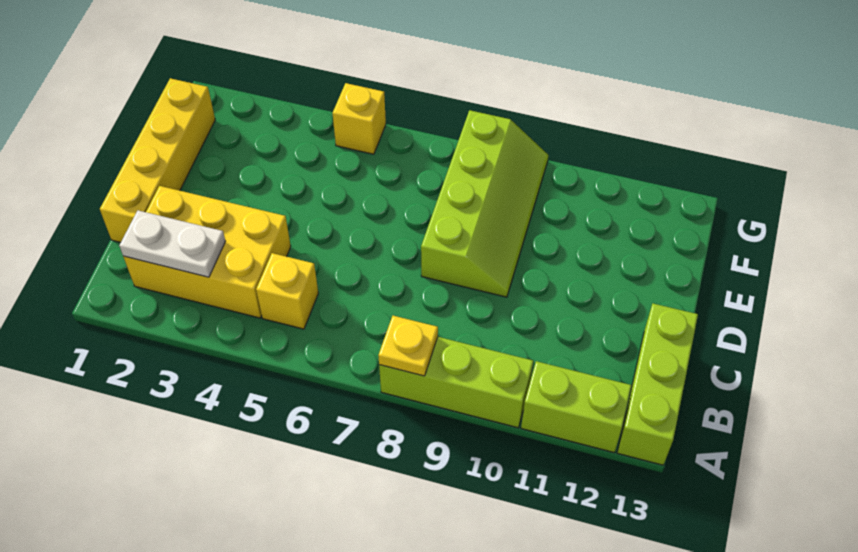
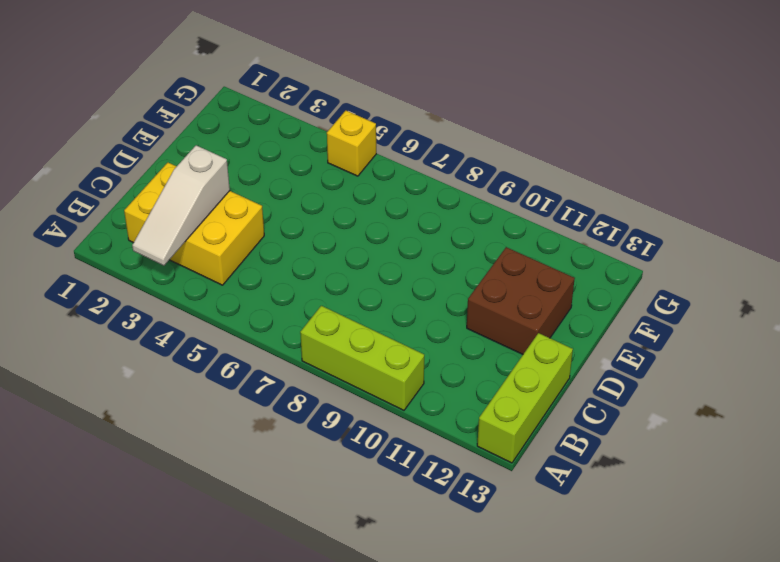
white slope A3:C3 level 2 top C -> white plate B2:B3 level 2
brown brick D11:E12 level 1 -> none
none -> lime brick A11:A12 level 1
none -> yellow brick B5 level 1

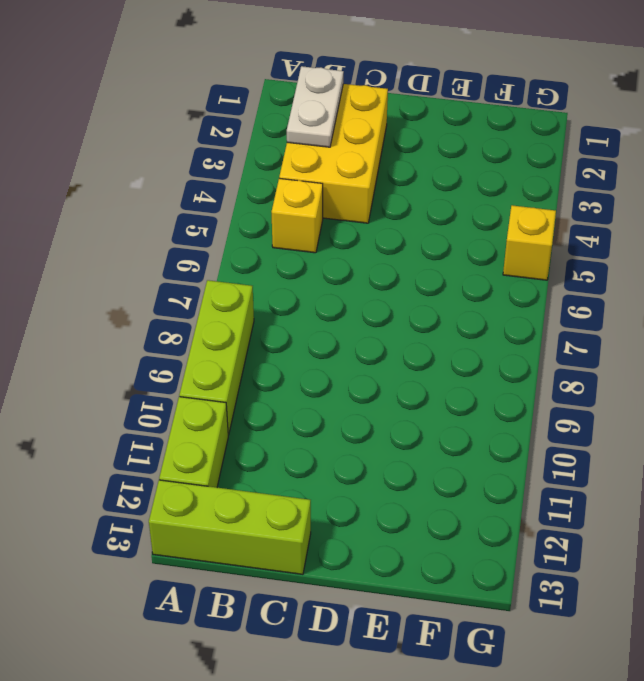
none -> yellow brick C1:F1 level 1
none -> lime slope D8:G9 level 1 top 8

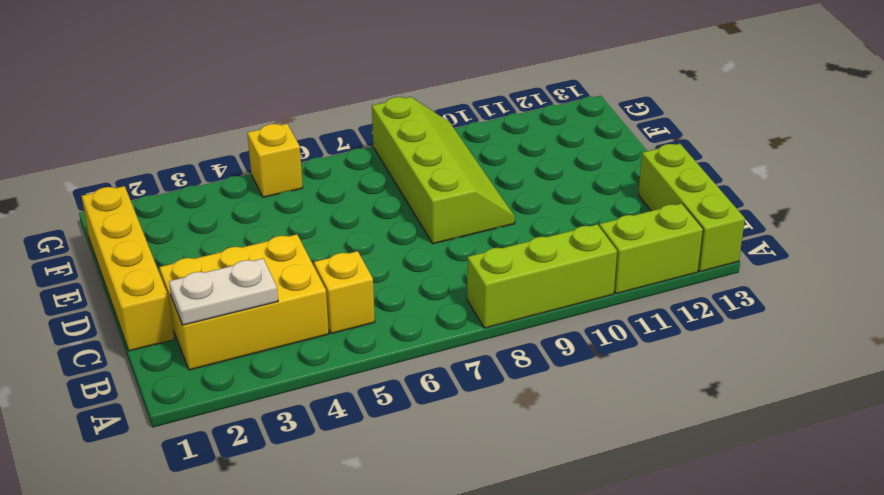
none -> yellow plate A8 level 2

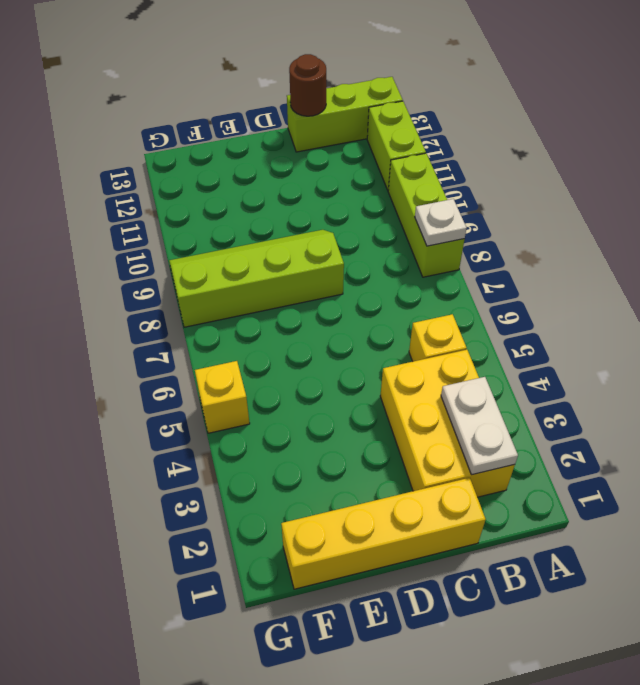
white plate A8 level 2 -> yellow plate A8 level 2
brown round brick C13 level 2 -> none

